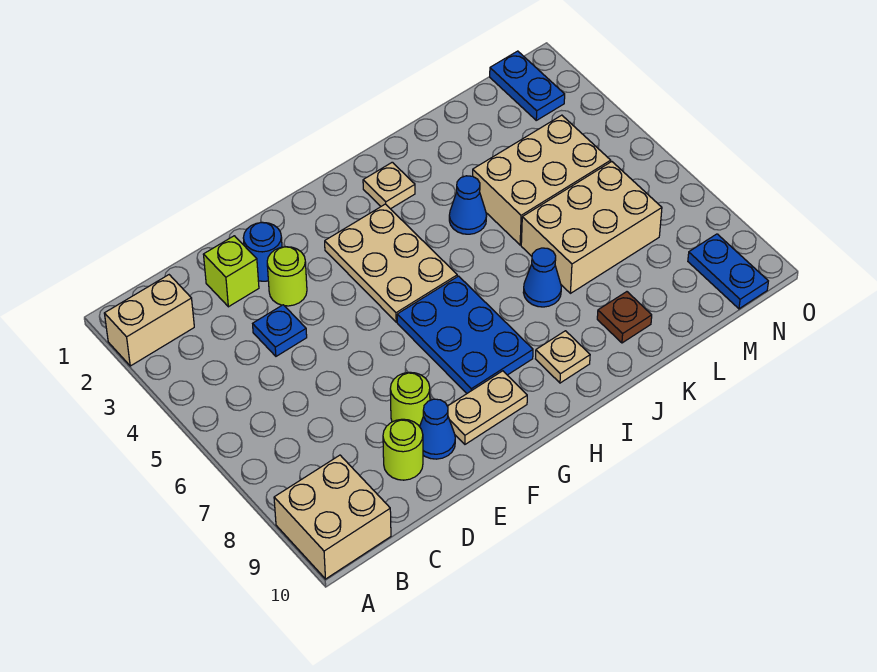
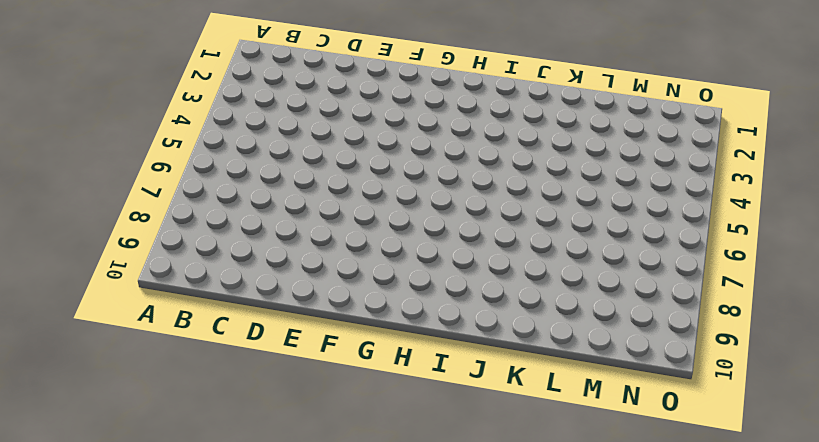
none -> tan brick A2:B2 level 1
none -> tan brick A9:B10 level 1
none -> lime brick D2 level 1

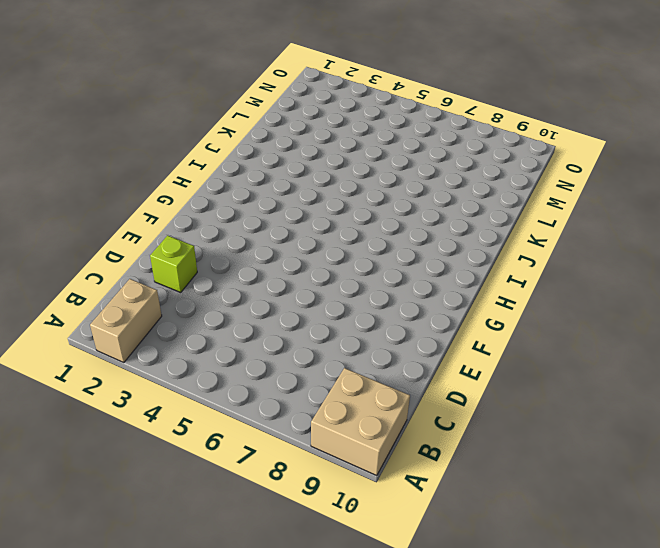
none -> blue plate D4 level 1
none -> lime round brick D9 level 1
none -> blue round brick E2 level 1

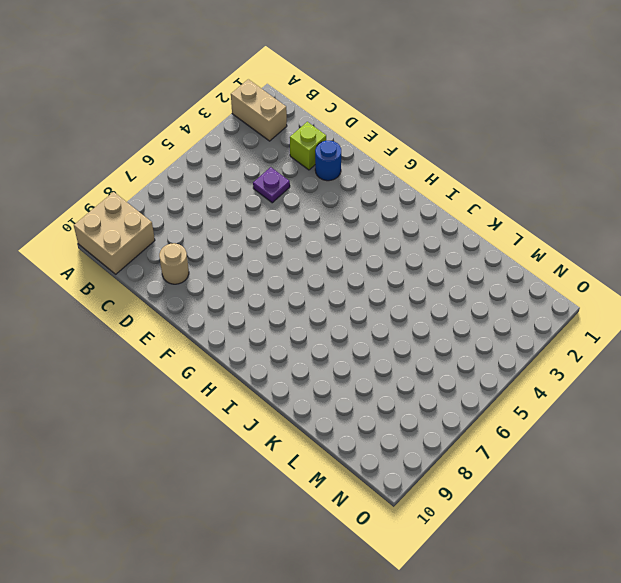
purple plate D4 level 1 -> blue plate D4 level 1
tan round brick D9 level 1 -> lime round brick D9 level 1
none -> lime round brick E3 level 1
none -> lime round brick E8 level 1
none -> blue cone E9 level 1

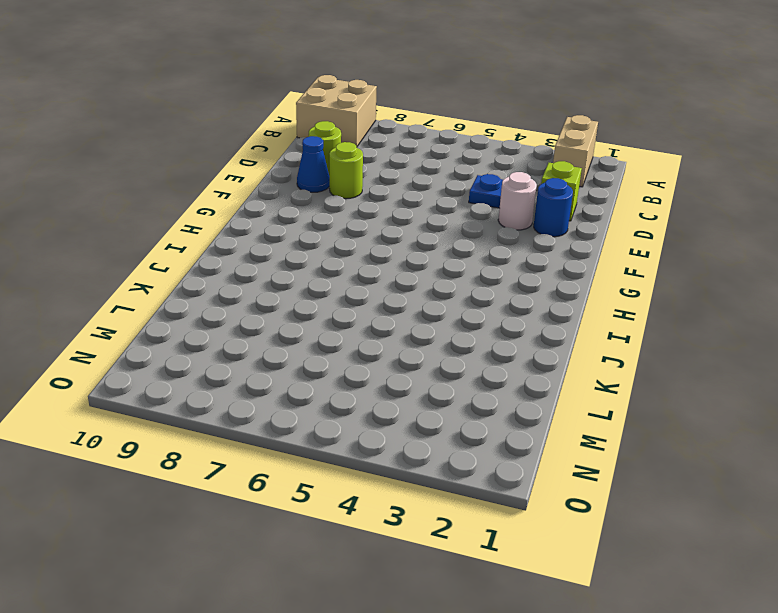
white round brick E3 level 1 -> lime round brick E3 level 1
none -> tan plate F9:G9 level 1
none -> tan plate G3:H5 level 1
none -> blue plate G6:H8 level 1

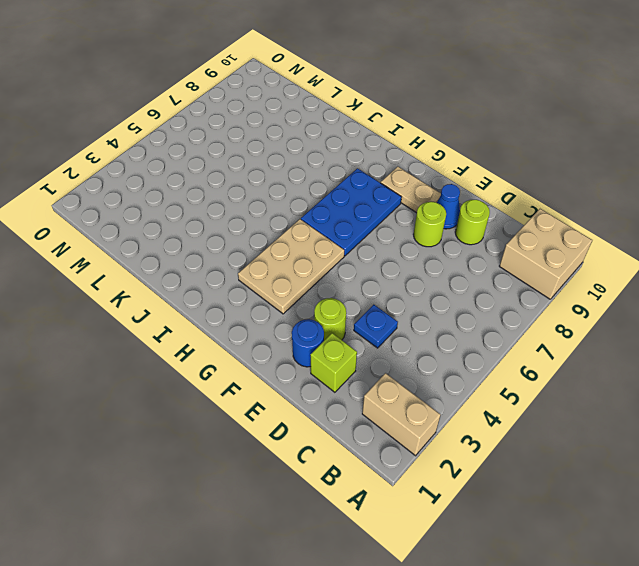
none -> tan plate I2 level 1
none -> tan plate I9 level 1
none -> blue cone J4 level 1

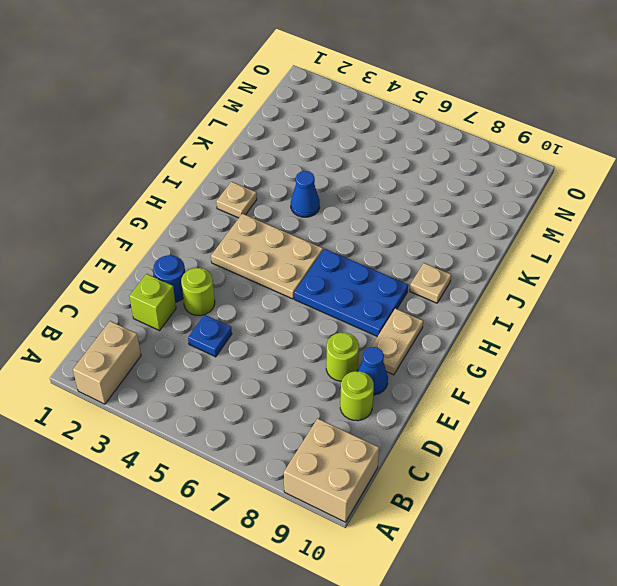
none -> blue cone J7 level 1
none -> tan brick K4:M5 level 1
none -> tan brick K6:M7 level 1

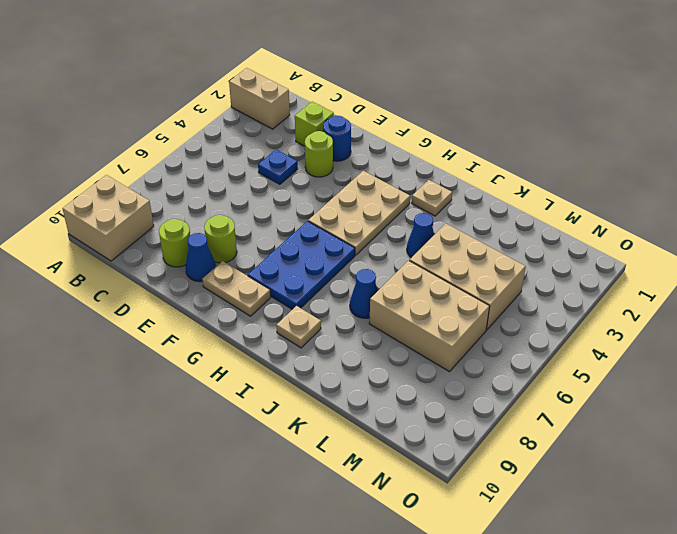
none -> brown plate K9 level 1
none -> blue plate N1:N2 level 1
none -> blue plate N9:N10 level 1

